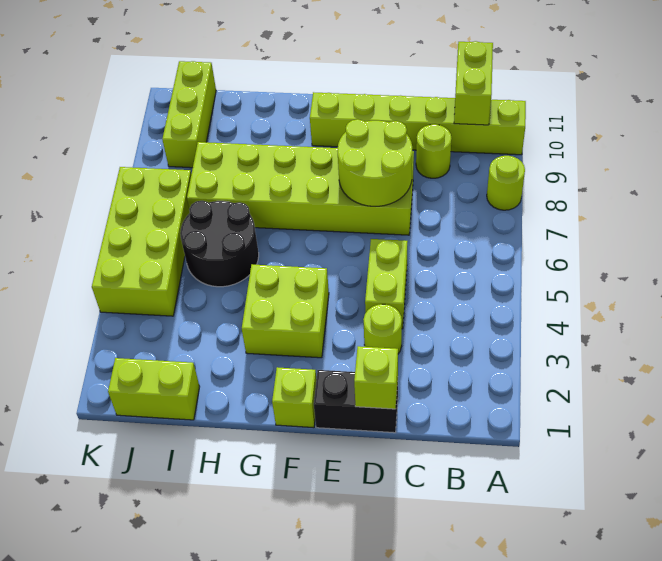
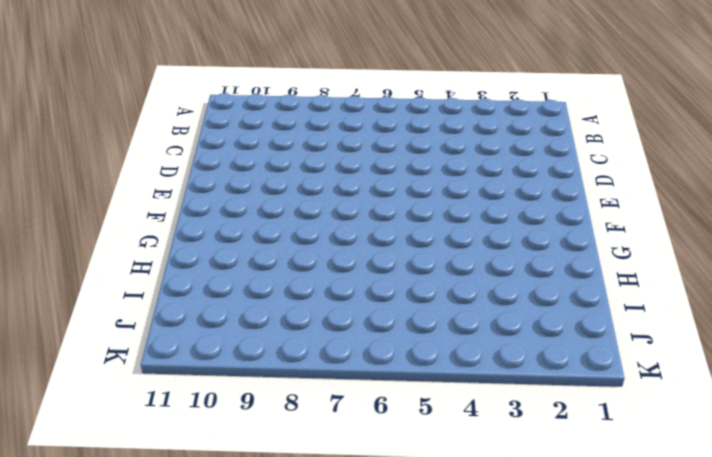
none -> lime round brick A8 level 1
none -> lime brick A10:F10 level 1
none -> lime round brick C9 level 1

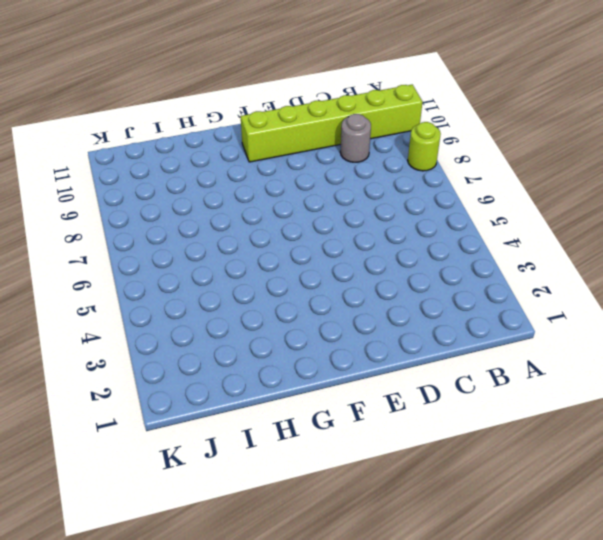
grey round brick C9 level 1 -> lime round brick C9 level 1
none -> black brick D1:E1 level 1
none -> lime round brick D3 level 1
none -> lime brick D4:D5 level 1

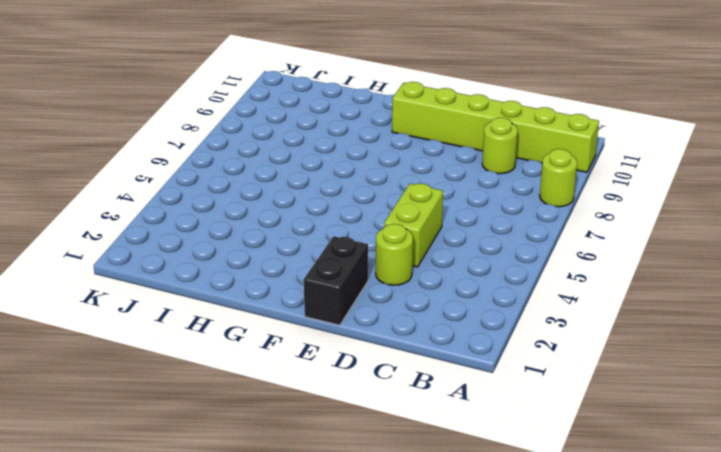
black brick E1:E2 level 1 -> black brick D1:E1 level 1
none -> lime brick D7:I8 level 1
none -> lime brick F1 level 1
none -> lime brick F3:G4 level 1

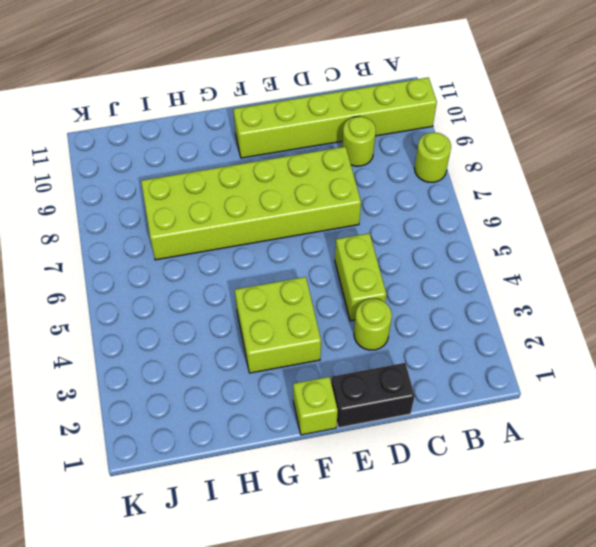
none -> black round brick H5:I6 level 1
none -> lime brick I1:J1 level 1
none -> lime brick J4:K7 level 1

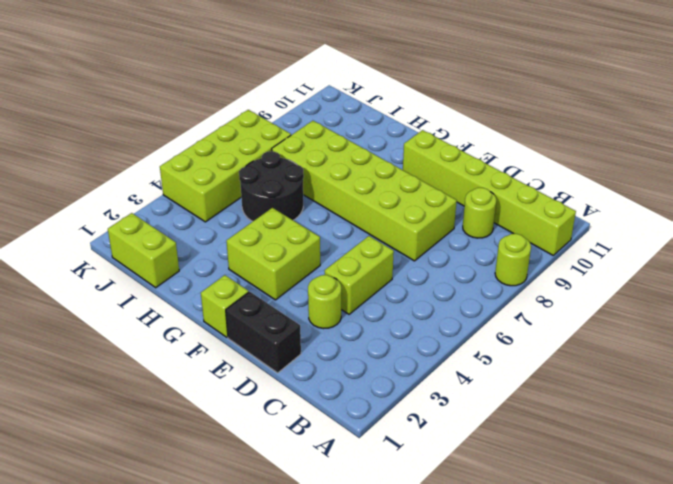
none -> lime brick J9:J11 level 1
none -> lime brick B10:B11 level 2
none -> lime brick D1 level 2

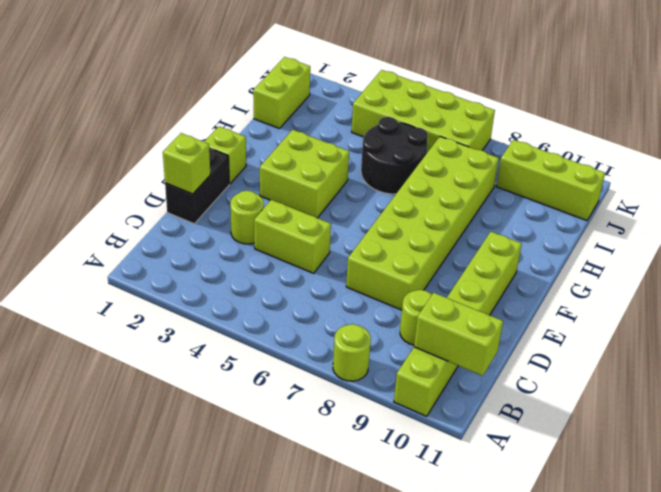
none -> lime round brick D7:E8 level 2

